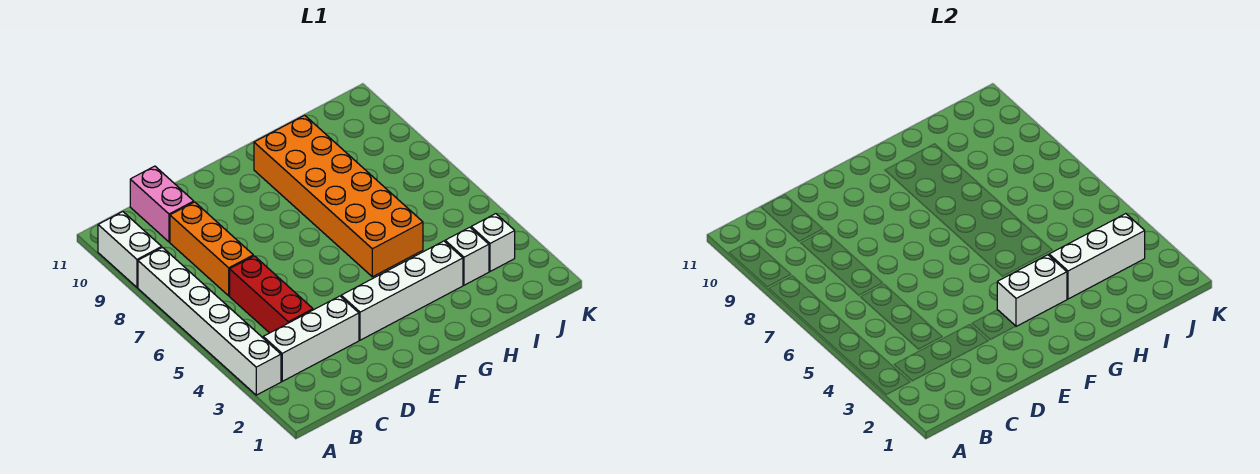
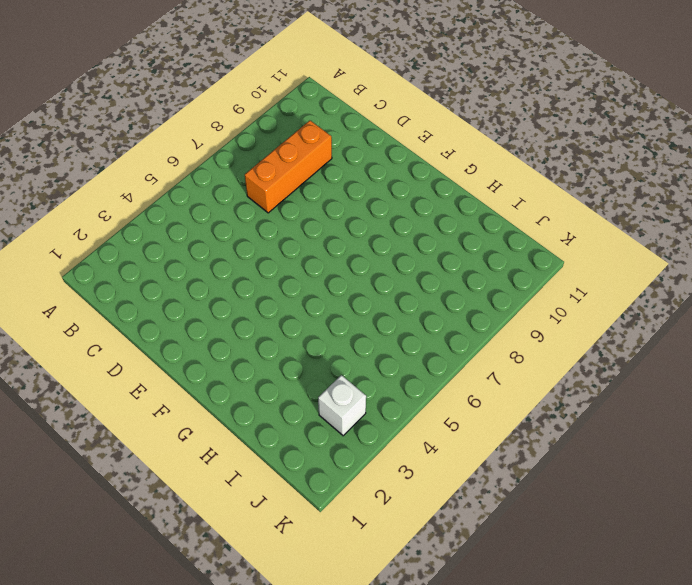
none -> white brick A3:A8 level 1
none -> white brick A9:A10 level 1
none -> white brick B3:D3 level 1

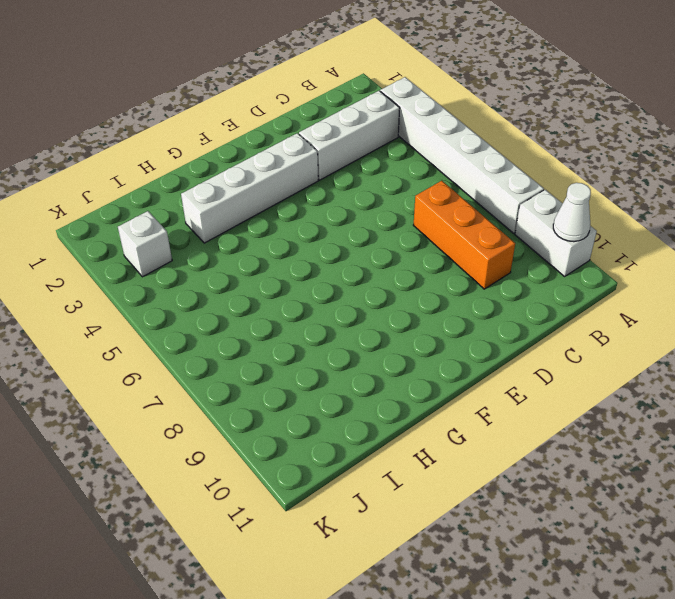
white cone A10 level 2 -> none
none -> red brick C4:C6 level 1
none -> pink brick C10:C11 level 1
none -> orange brick G5:H10 level 1

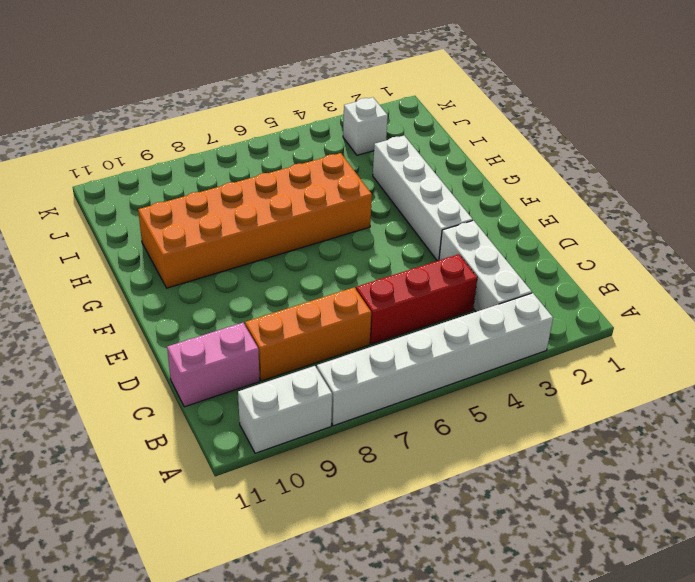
none -> white brick I3 level 1
none -> white brick F3:G3 level 2
none -> white brick H3:J3 level 2

